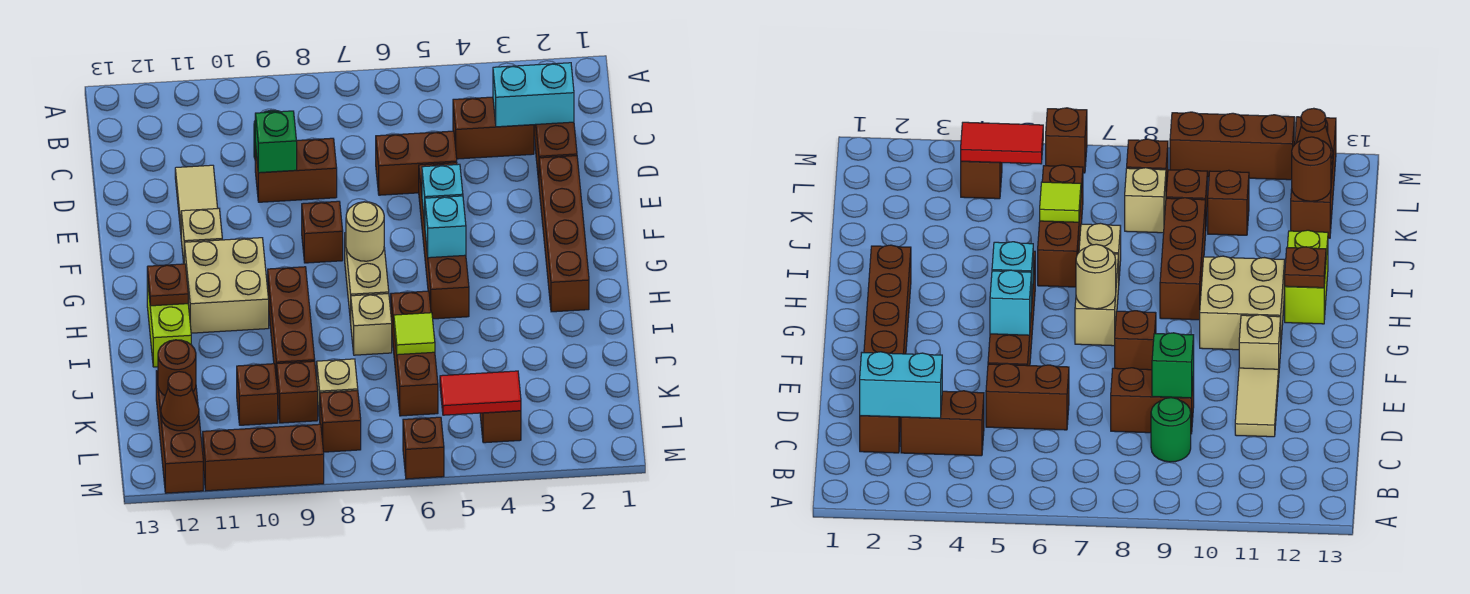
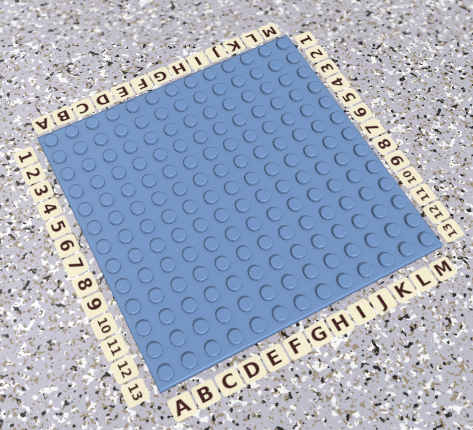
none -> brown brick C2:D2 level 1
none -> brown brick C3:C4 level 1
none -> green round brick C9 level 1
none -> brown brick D5:D6 level 1

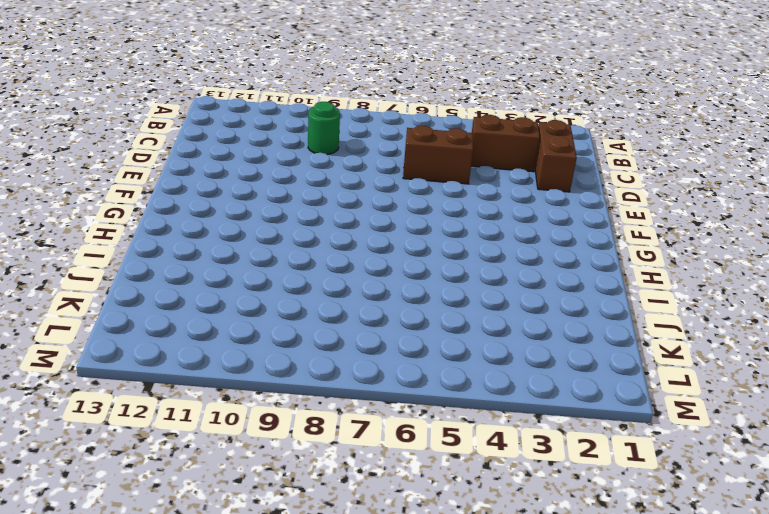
none -> brown brick D8:D9 level 1
none -> tan tile D11:E11 level 1
none -> brown brick E2:H2 level 1
none -> brown brick E5:H5 level 1

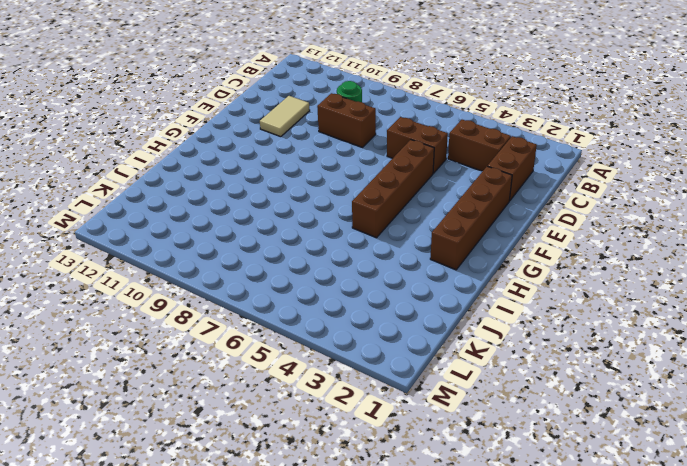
none -> brown brick F8 level 1
none -> tan brick F11 level 1
none -> tan brick G7:H7 level 1
none -> tan brick G10:H11 level 1

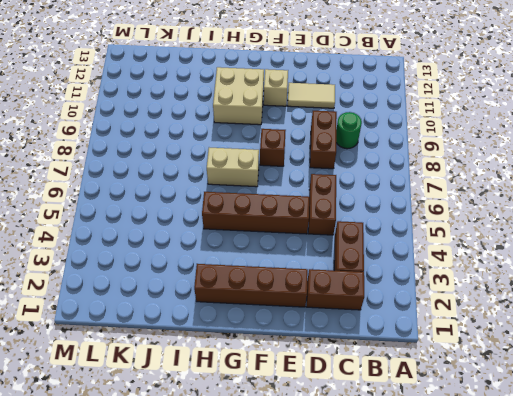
none -> brown brick H9:J9 level 1
none -> lime brick H12:I12 level 1
none -> brown brick I6:K6 level 1
none -> tan brick I7 level 1

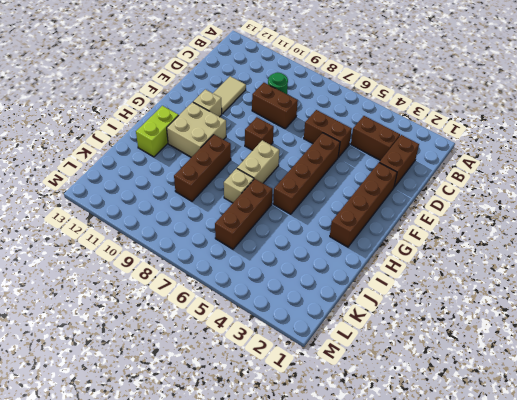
none -> tan brick K8 level 1
none -> brown brick K9 level 1
none -> brown brick K10 level 1
none -> brown brick K12:M12 level 1

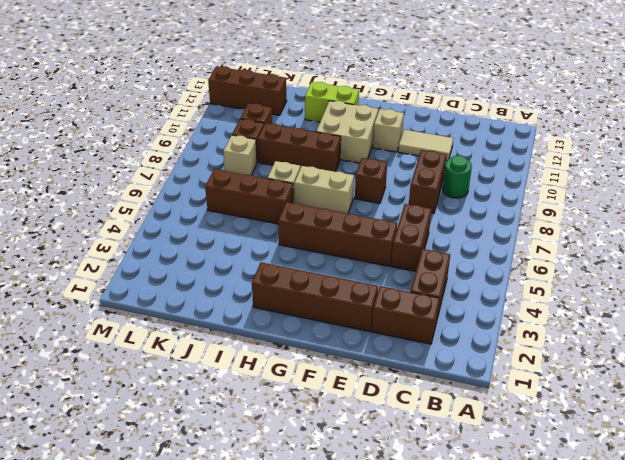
none -> brown brick L4 level 1
none -> brown brick L8 level 1
none -> brown brick M6 level 1
none -> brown brick M9:M11 level 1

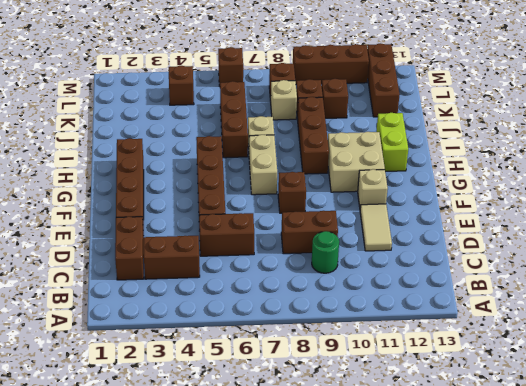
none -> cyan brick C2:C3 level 2
none -> green brick D9 level 2
none -> cyan brick F5 level 2
none -> cyan brick G5 level 2

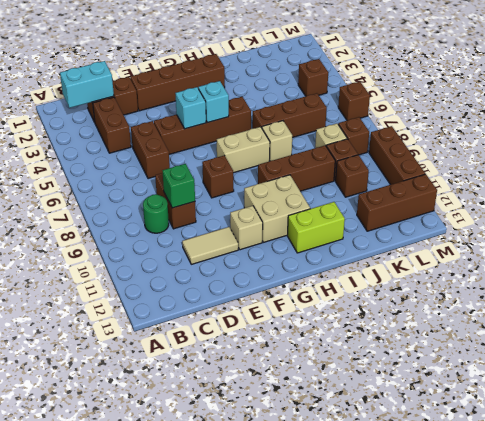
cyan brick B2:C2 level 2 -> cyan brick C2:C3 level 2
none -> tan round brick G7 level 2
none -> brown plate H12 level 2
none -> lime tile J6 level 2
none -> brown round brick K12 level 2

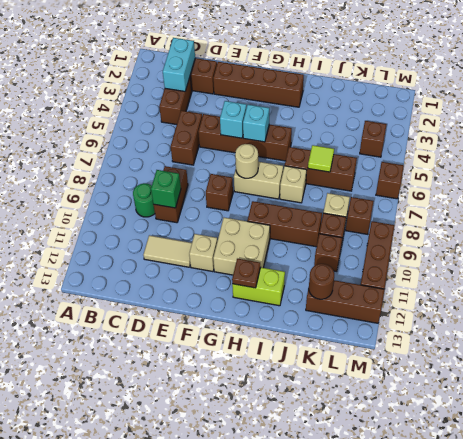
none -> red tile L4:L5 level 2
none -> brown cone L12 level 2

